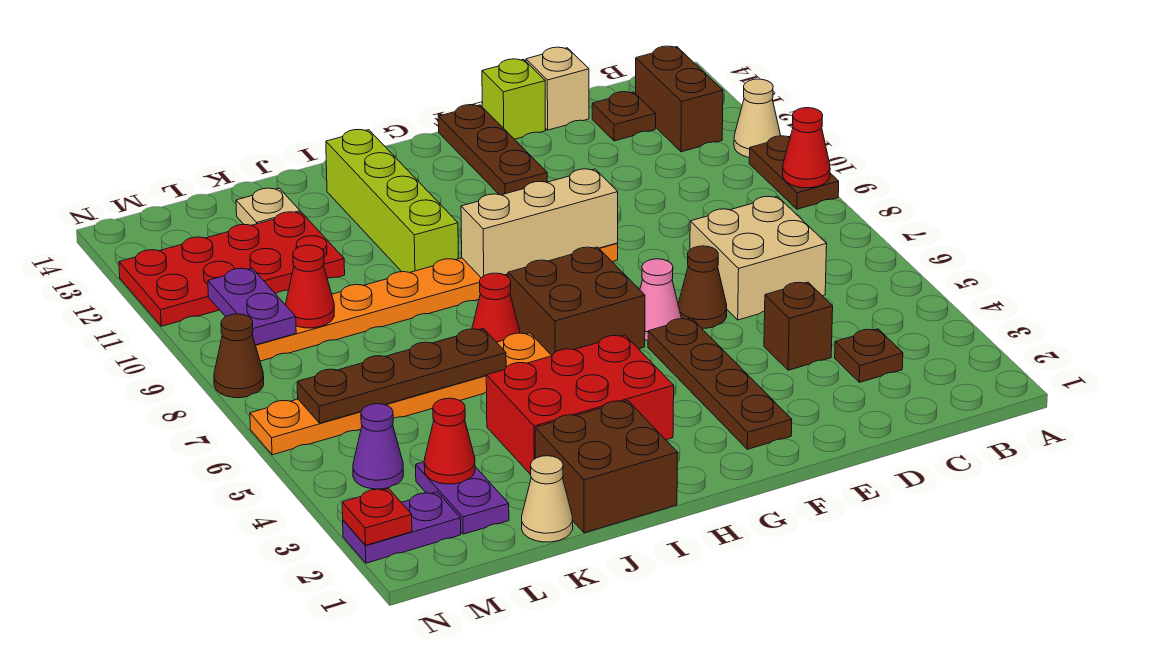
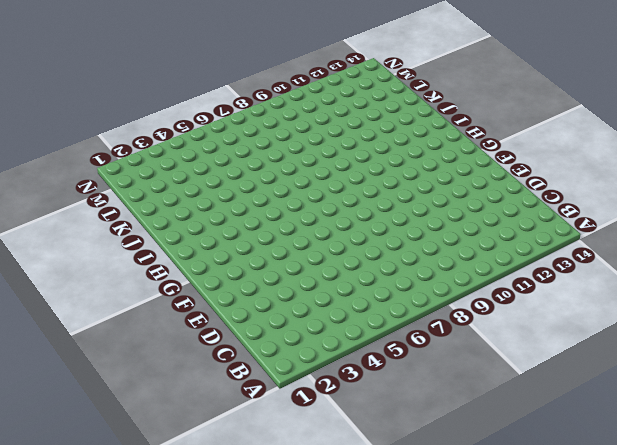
none -> brown plate A9:A10 level 1
none -> tan cone A11 level 1
none -> brown brick B12:B13 level 1
none -> brown plate C3 level 1

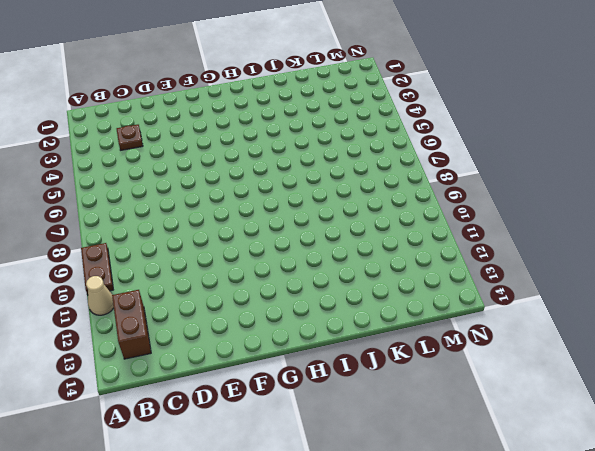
none -> tan brick C6:D7 level 1
none -> brown plate C13 level 1
none -> brown brick D4 level 1
none -> tan brick D14 level 1

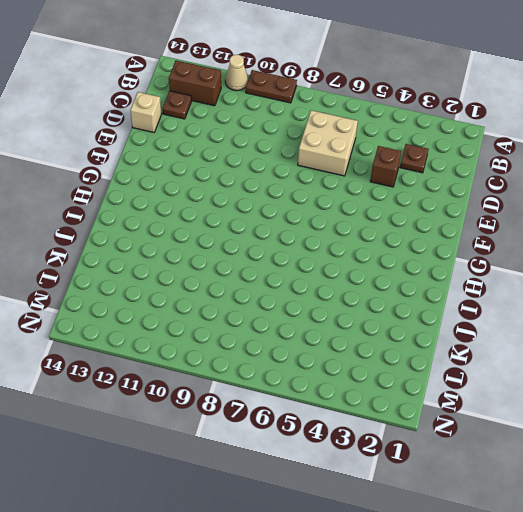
none -> brown cone E6 level 1
none -> lime brick E14 level 1
none -> brown plate F2:F5 level 1
none -> pink cone F6 level 1

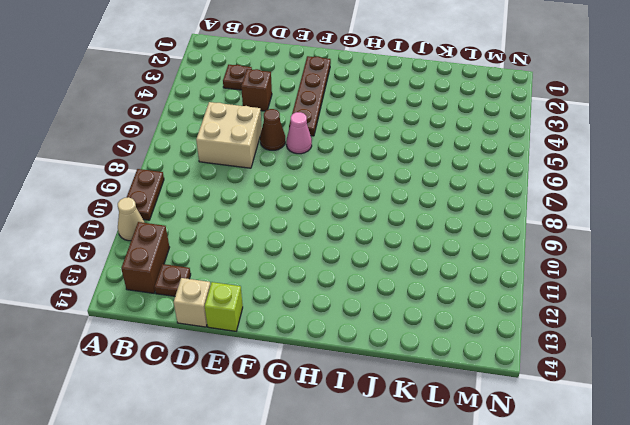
none -> orange plate F9:M9 level 1
none -> brown plate F12:F14 level 1
none -> brown brick G6:H7 level 1
none -> red brick H3:J4 level 1

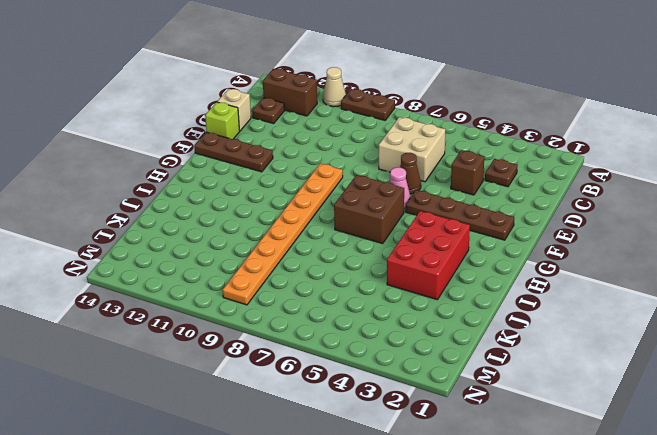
none -> brown brick I1:J2 level 1
none -> orange plate I6:N6 level 1
none -> red cone I7 level 1
none -> lime brick I10:I13 level 1

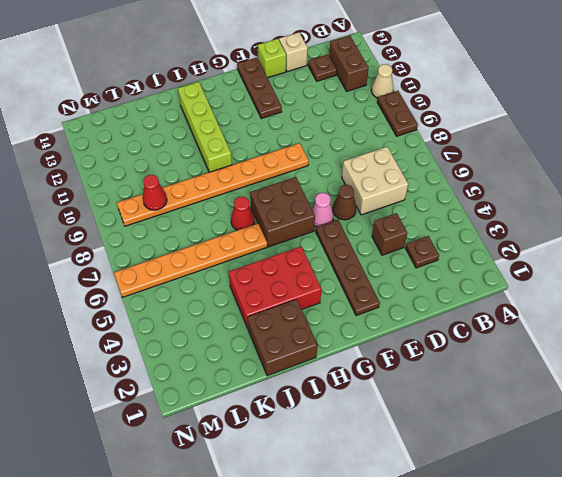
none -> tan cone K1 level 1
none -> red plate K11:N12 level 1
none -> tan plate K13 level 1
none -> purple plate L2:L3 level 1

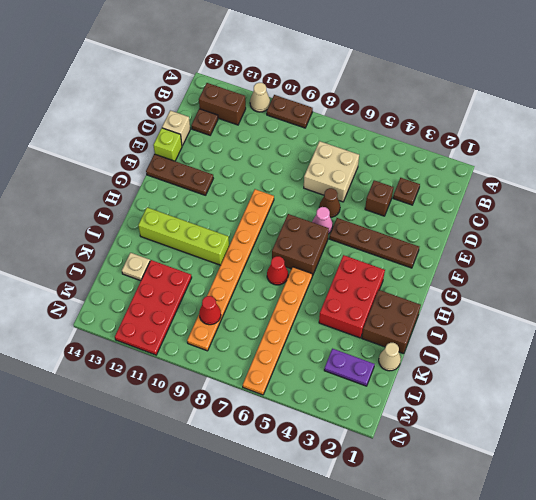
none -> purple plate M2:N2 level 1
none -> purple cone M4 level 1
none -> brown cone N8 level 1
none -> red cone A9 level 2

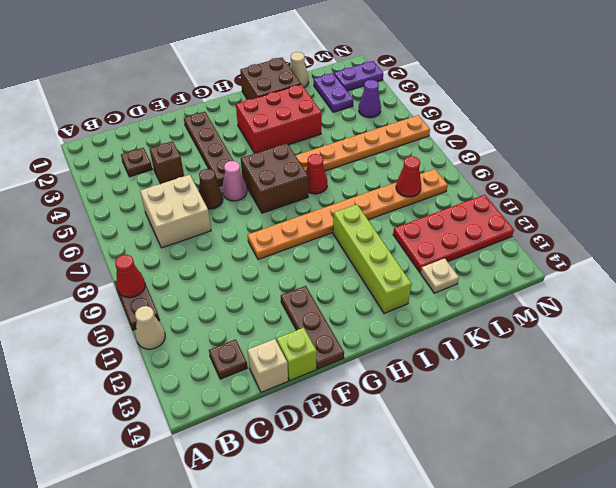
none -> brown brick B12:B13 level 1
none -> brown cone N8 level 1
none -> tan brick F9:H9 level 2
none -> brown plate J6:M6 level 2

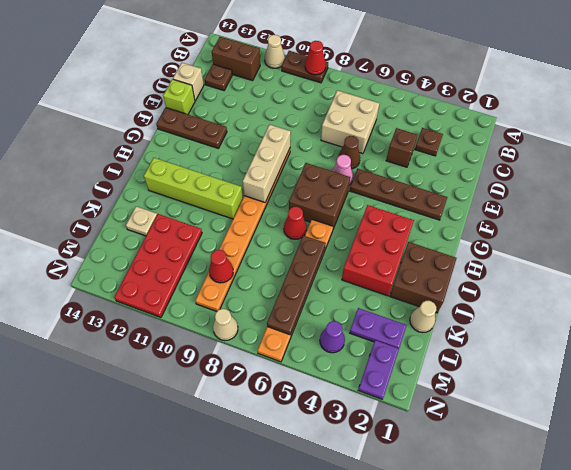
tan cone N8 level 1 -> brown cone N8 level 1
none -> red cone L3 level 2
none -> purple plate M9:M10 level 2
none -> red plate N2 level 2

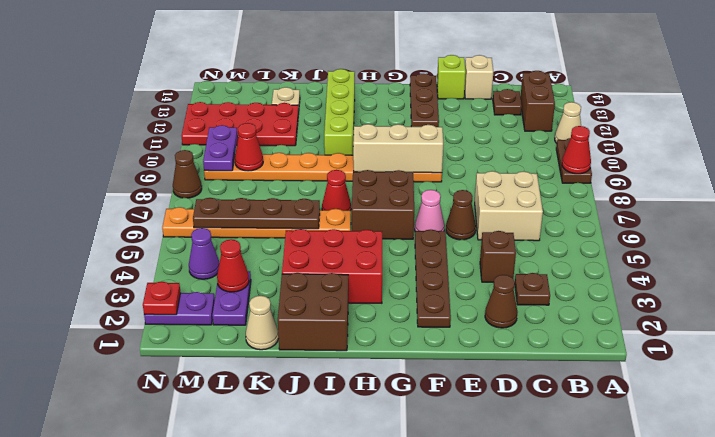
brown cone D2 level 1 -> none

